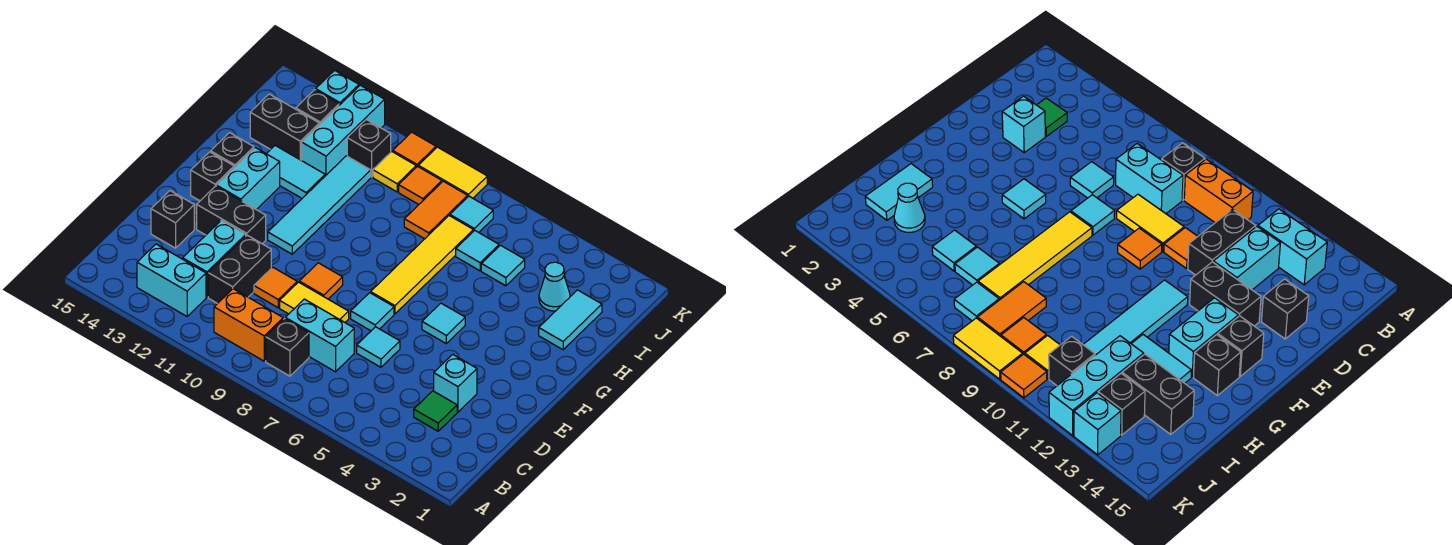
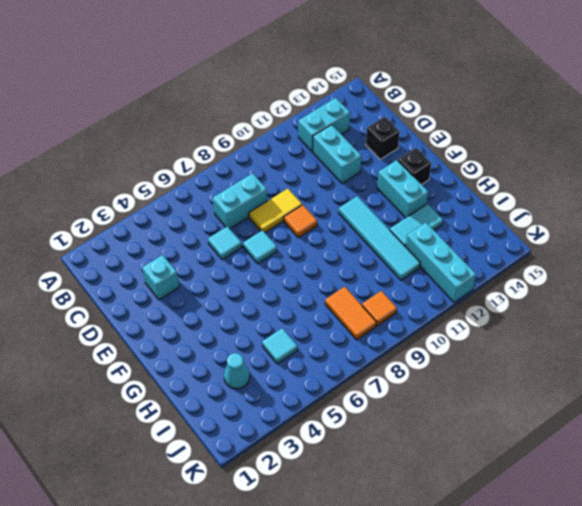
none -> black brick B8 level 1
none -> orange brick B9:B10 level 1
none -> green tile C3 level 1
none -> black brick C11:D11 level 1

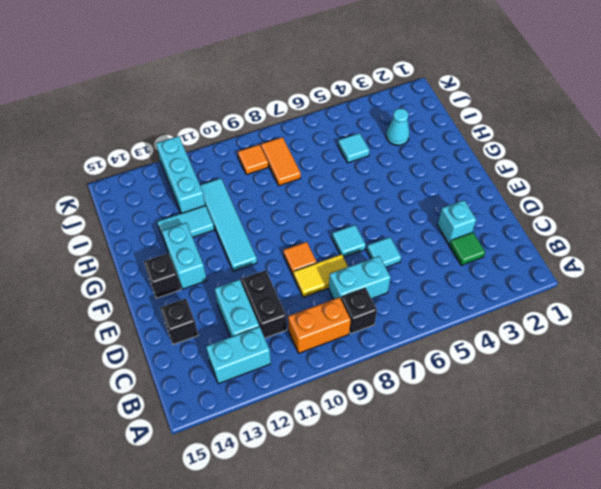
none -> orange tile D10 level 1
none -> black brick E12:E13 level 1
none -> cyan tile F5 level 1
none -> yellow tile F7:I7 level 1

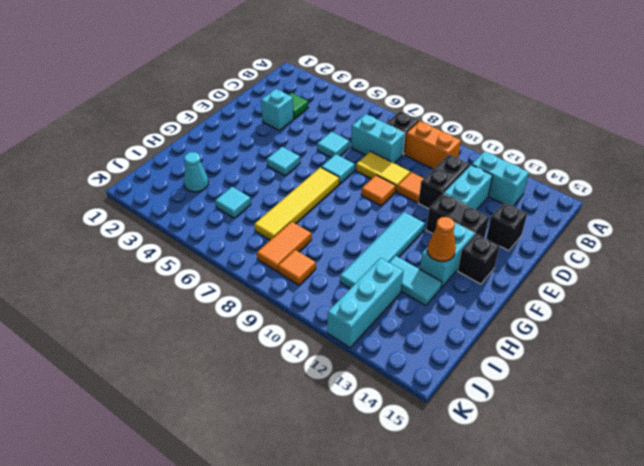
orange cone G13 level 2 -> none
none -> black brick G14 level 1
none -> cyan tile H2:I2 level 1
none -> cyan tile I6 level 1
none -> black brick I13:I14 level 1

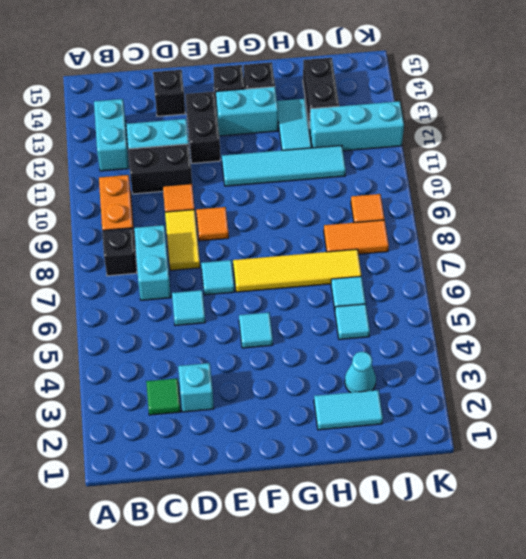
none -> cyan tile J7 level 1
none -> yellow tile J10 level 1
none -> black brick J11 level 1
none -> black brick J13 level 1

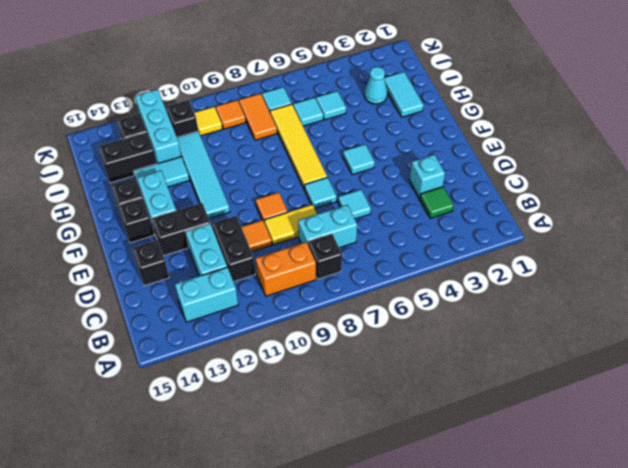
none -> yellow tile K8:K9 level 1
none -> orange tile K10 level 1
none -> cyan brick K13 level 1

